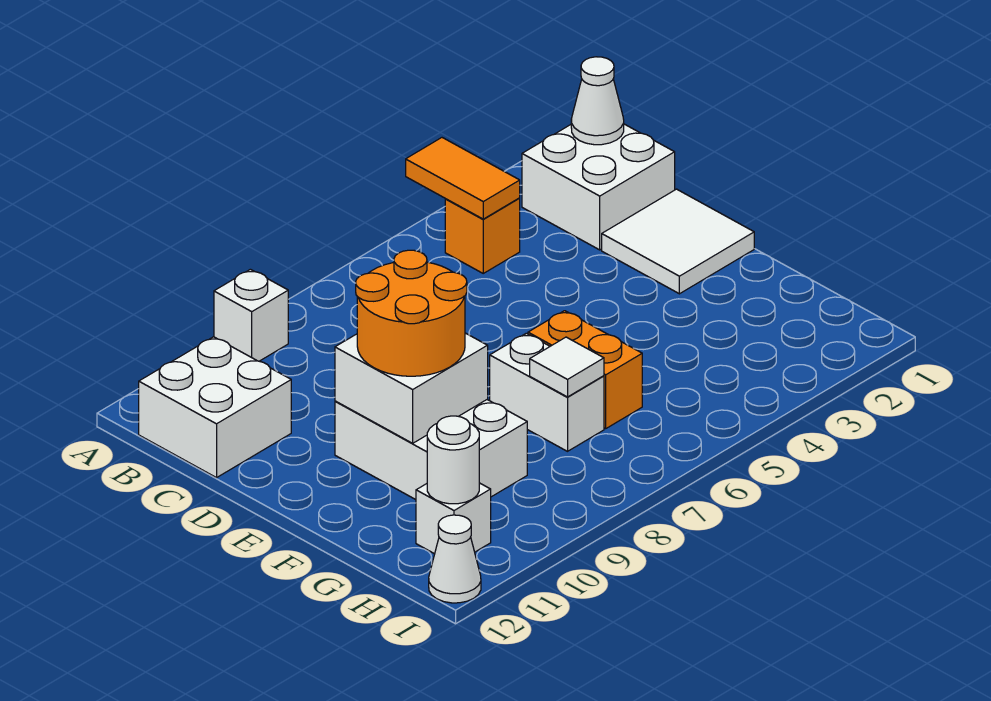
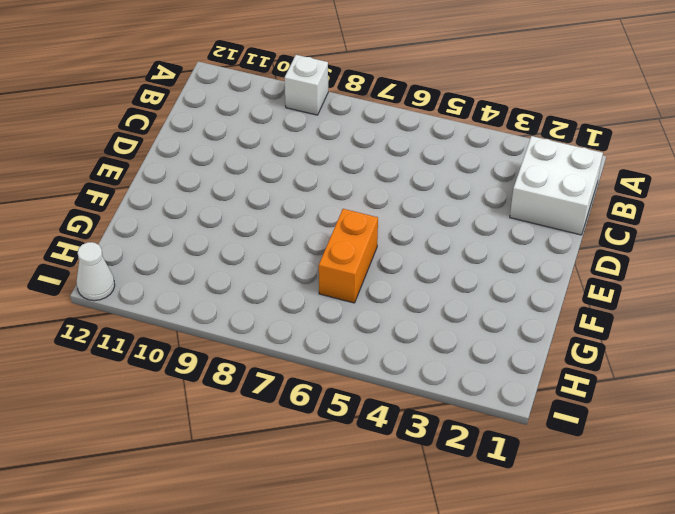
none -> orange brick B4 level 1
none -> white brick B11:C12 level 1
none -> white tile D1:E2 level 1

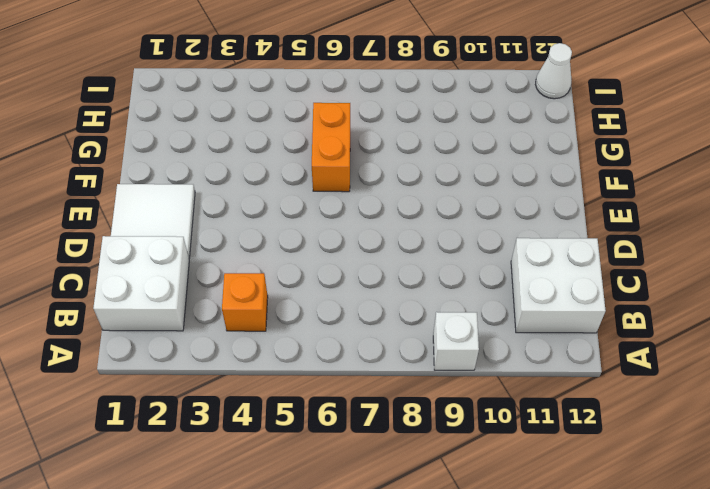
none -> white brick E9:G10 level 1
none -> white brick F7:G7 level 1
none -> white brick H11 level 1

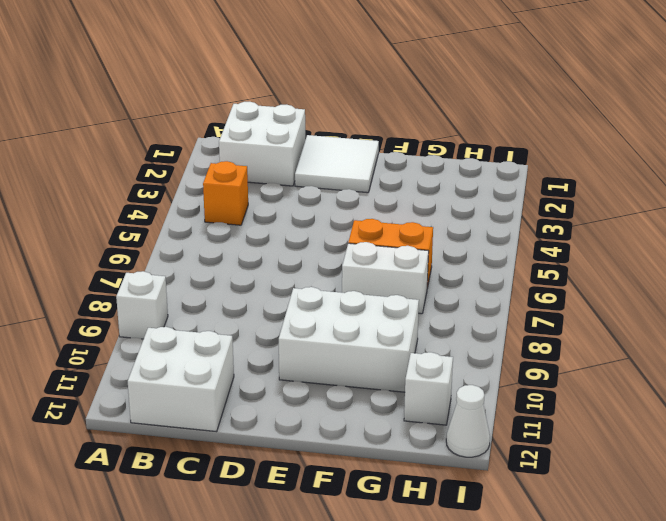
none -> orange tile A4:B4 level 2
none -> white cone B1 level 2
none -> white brick E9:F10 level 2

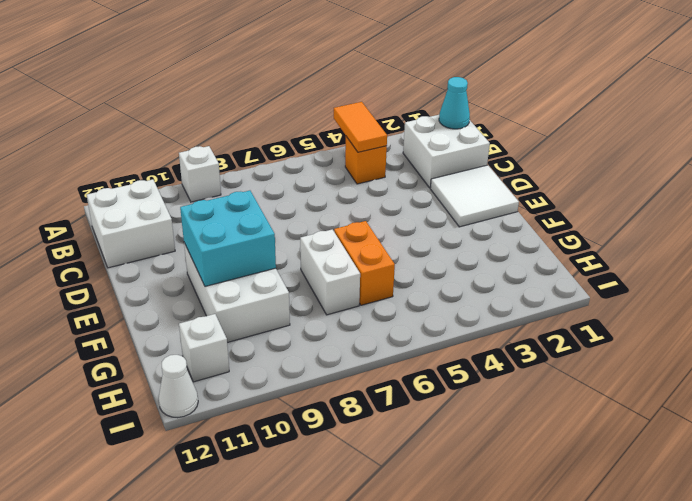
cyan cone B1 level 2 -> white cone B1 level 2
cyan brick E9:F10 level 2 -> white brick E9:F10 level 2
none -> white tile G7 level 2
none -> white round brick H11 level 2
none -> orange round brick E9:F10 level 3

